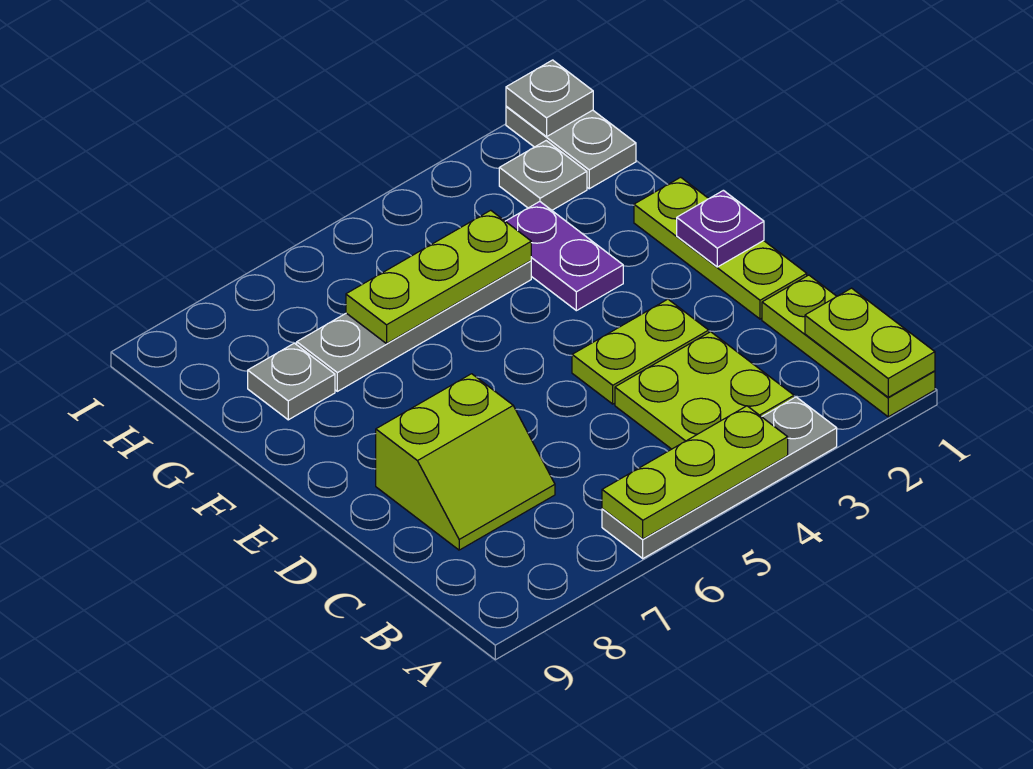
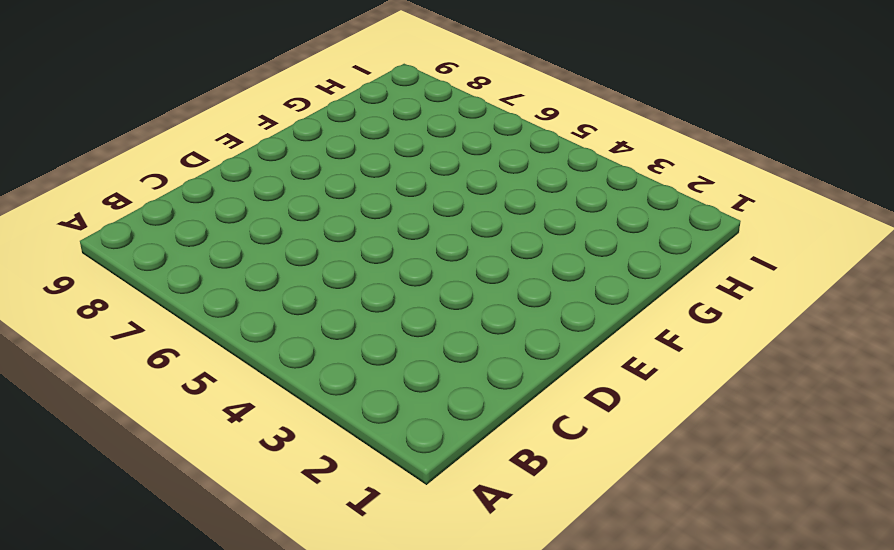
none -> lime plate A1:C1 level 1
none -> grey plate A3:A6 level 1
none -> lime plate B3:C4 level 1

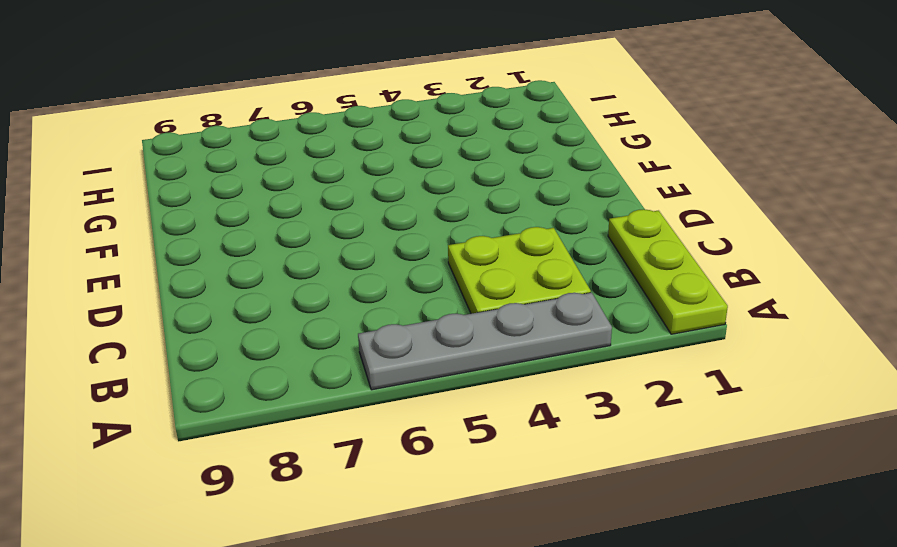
none -> lime slope C7:D8 level 1 top D
none -> lime plate D1:F1 level 1
none -> lime plate D3:D4 level 1

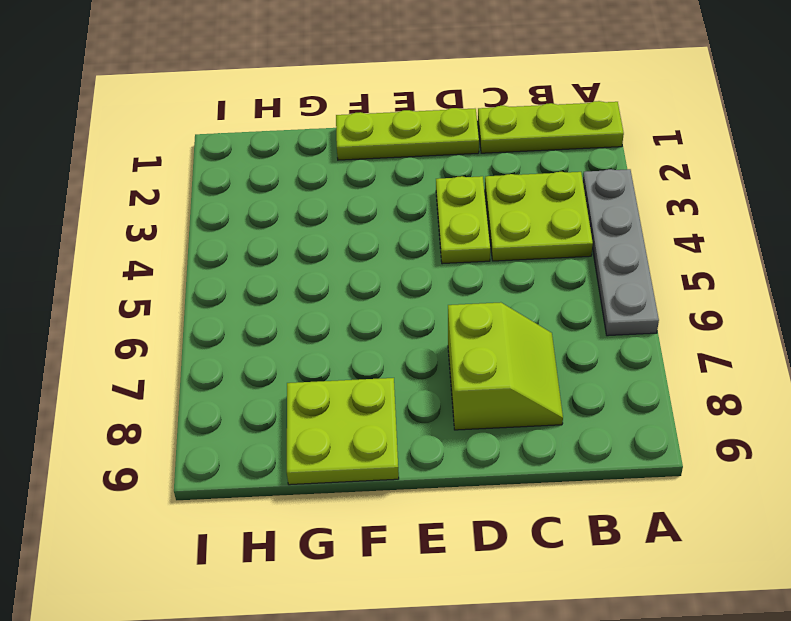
lime plate F8:G9 level 1 -> grey plate G8 level 1
none -> purple plate F3:G3 level 1
none -> grey plate G4:G7 level 1
none -> grey plate H1:I1 level 1

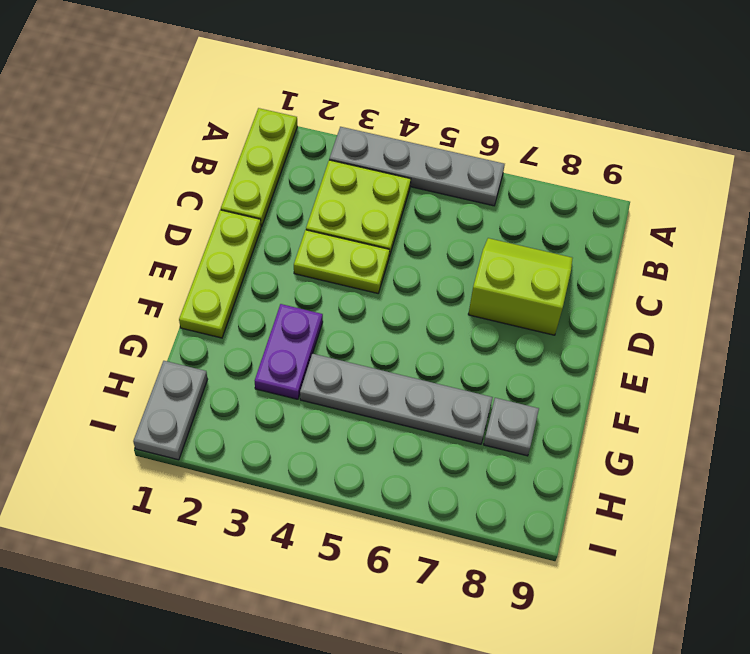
none -> grey plate H2 level 1
none -> lime plate A1:B1 level 2
none -> lime plate A4:A6 level 2

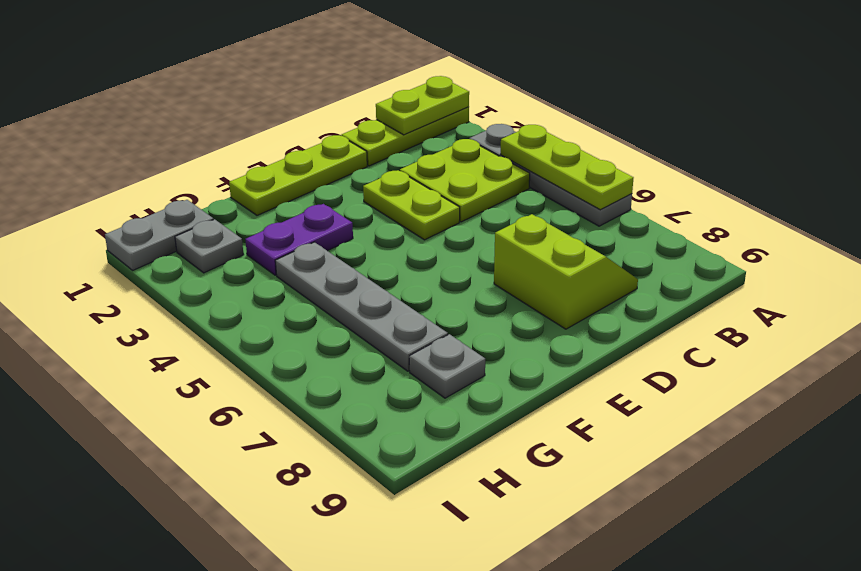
none -> purple plate E1 level 2
none -> lime plate G4:G6 level 2
none -> grey plate I1 level 2

